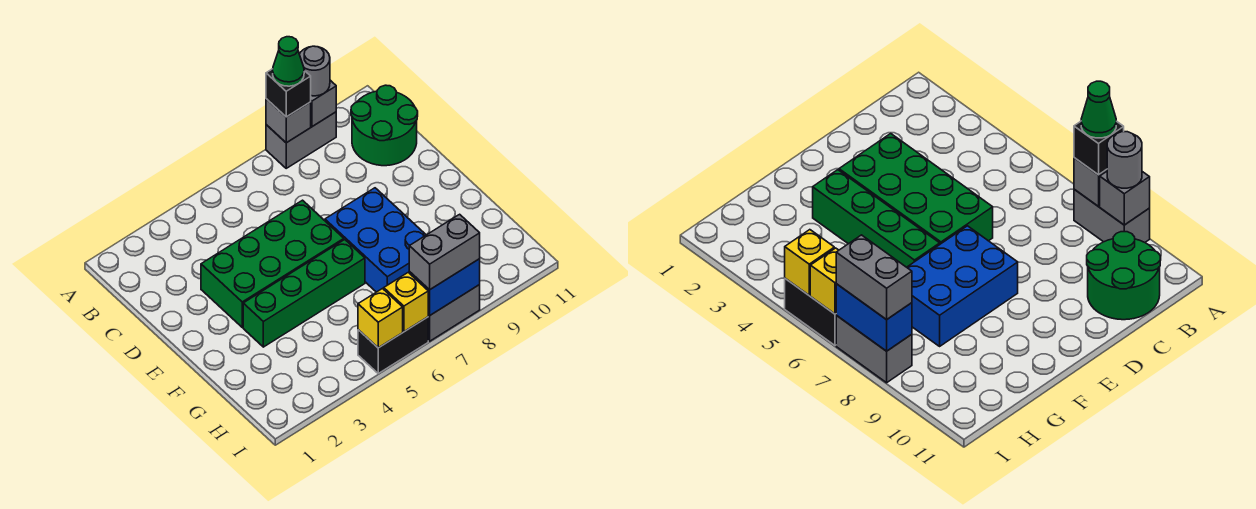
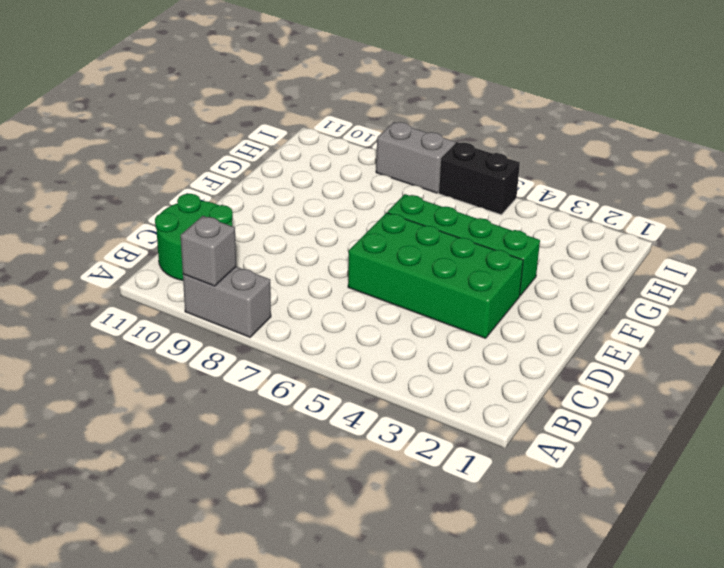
none -> blue brick E7:G8 level 1
none -> grey brick A8 level 2
none -> yellow brick I5 level 2

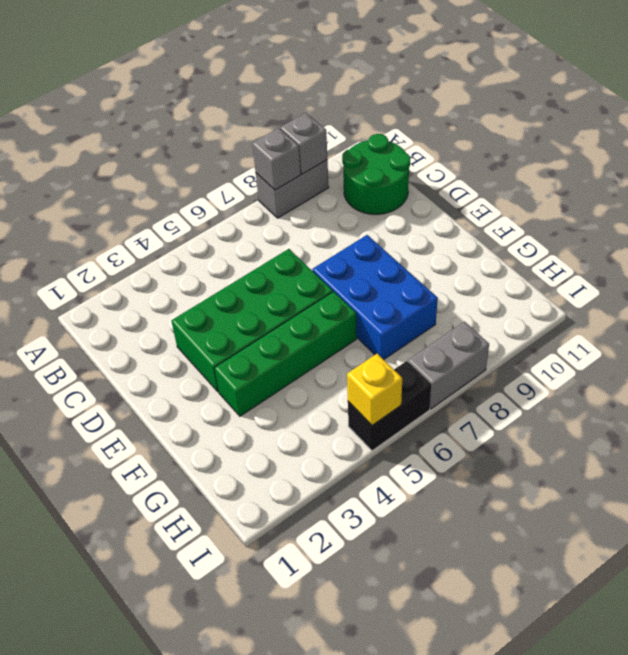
none -> yellow brick I6 level 2
none -> blue brick I7:I8 level 2
none -> black brick A8 level 3

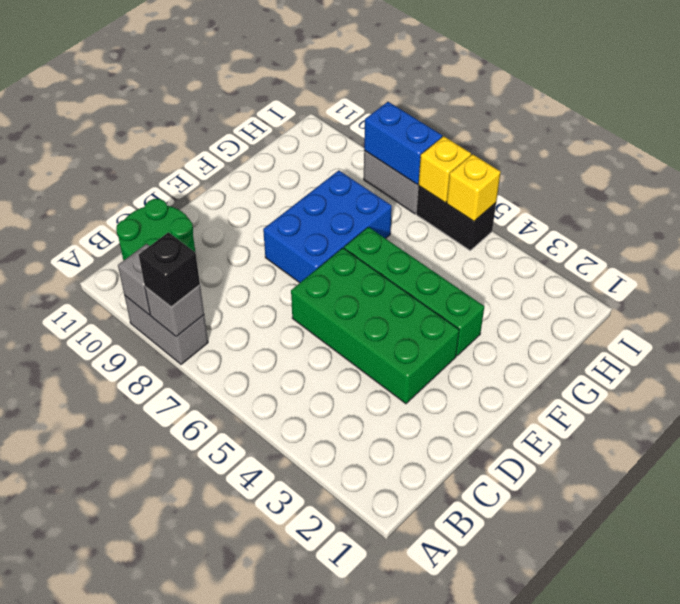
none -> grey round brick A9 level 3
none -> grey brick I7:I8 level 3
none -> green cone A8 level 4

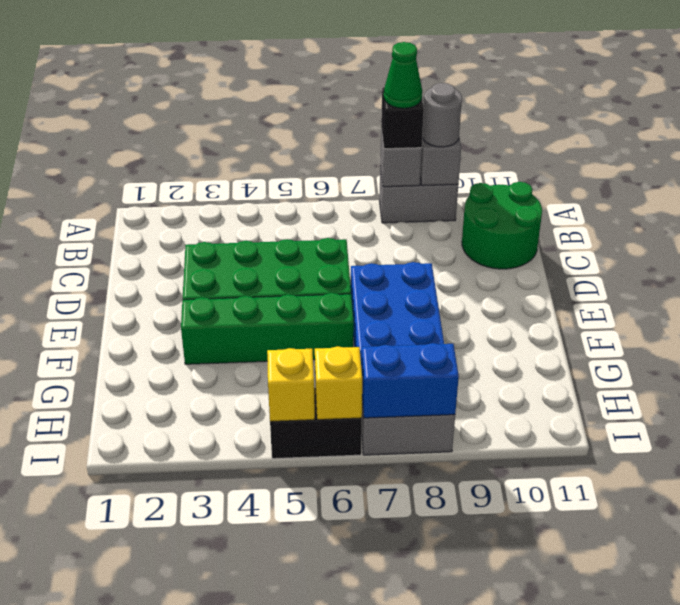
none -> grey brick I7:I8 level 3

